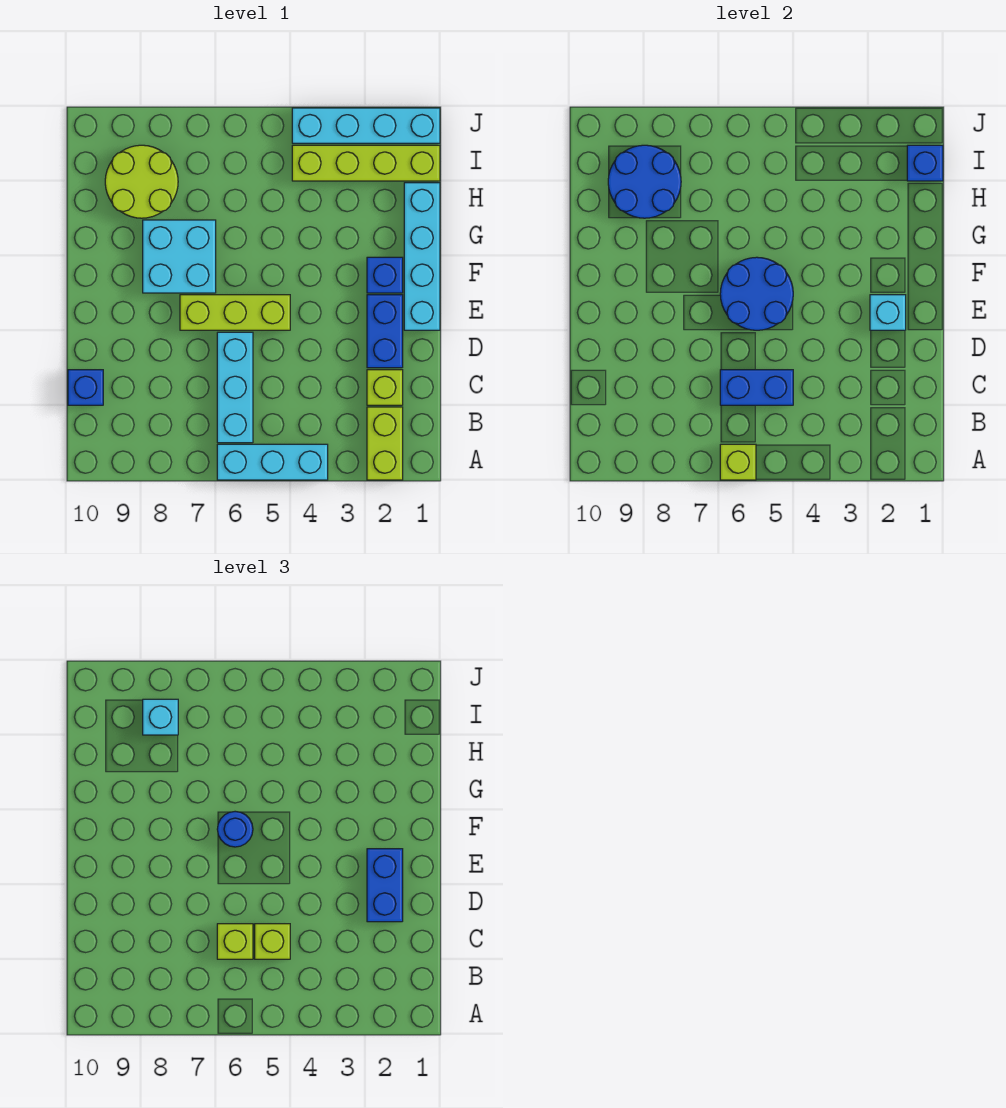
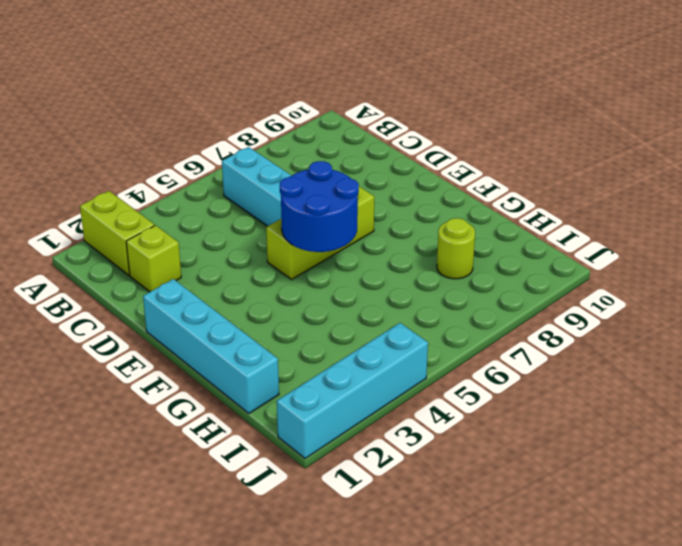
lime round brick H8 level 1 -> lime round brick H8:I9 level 1
none -> cyan brick A4:A6 level 1
none -> blue brick C10 level 1
none -> blue brick D2:E2 level 1

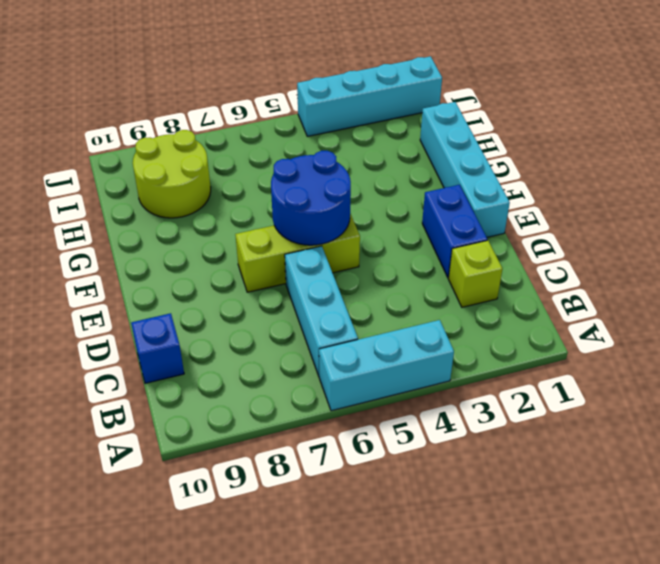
none -> lime brick A2:B2 level 1
none -> blue brick F2 level 1
none -> cyan brick F7:G8 level 1

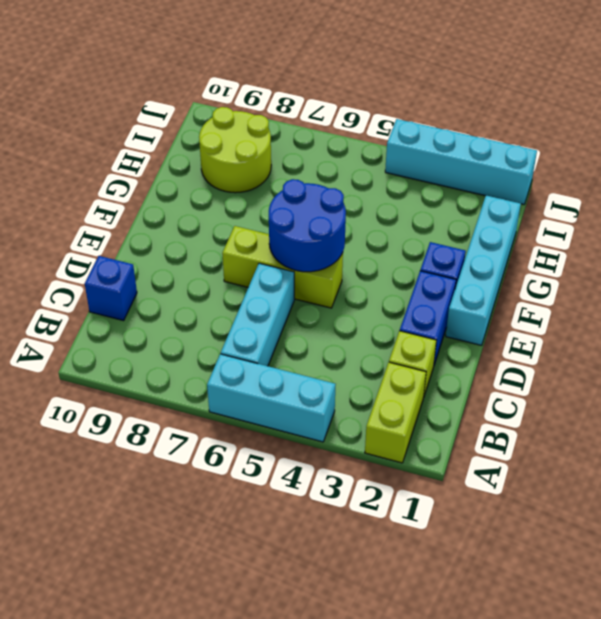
none -> cyan brick F7:G8 level 1
none -> lime brick I1:I4 level 1
none -> lime brick A6 level 2

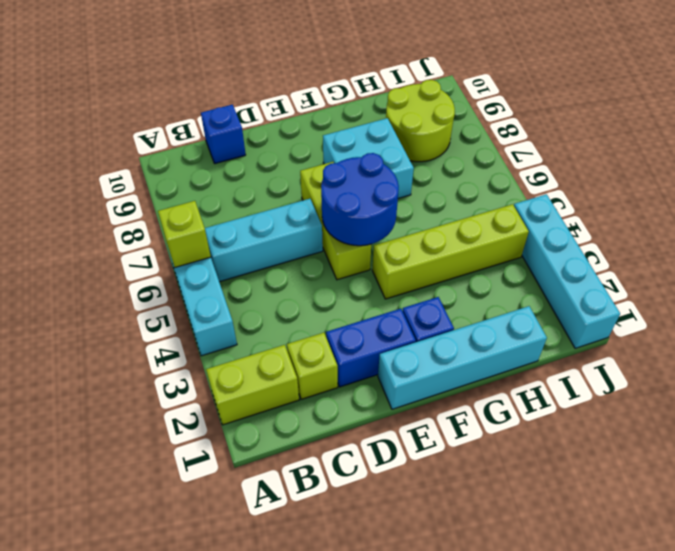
lime brick F4:I4 level 1 -> lime brick I1:I4 level 1
none -> blue brick C5:C6 level 2
none -> cyan brick E2 level 2
none -> blue round brick H8:I9 level 2

